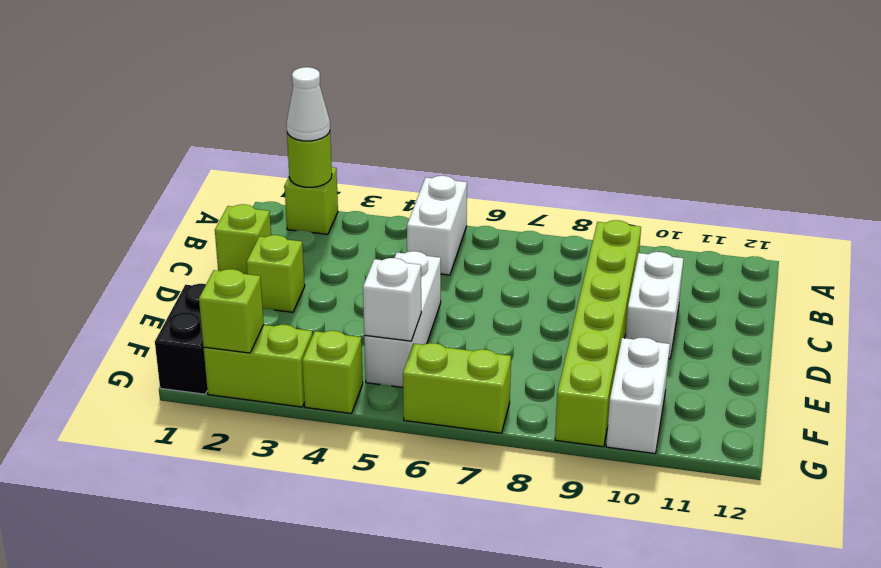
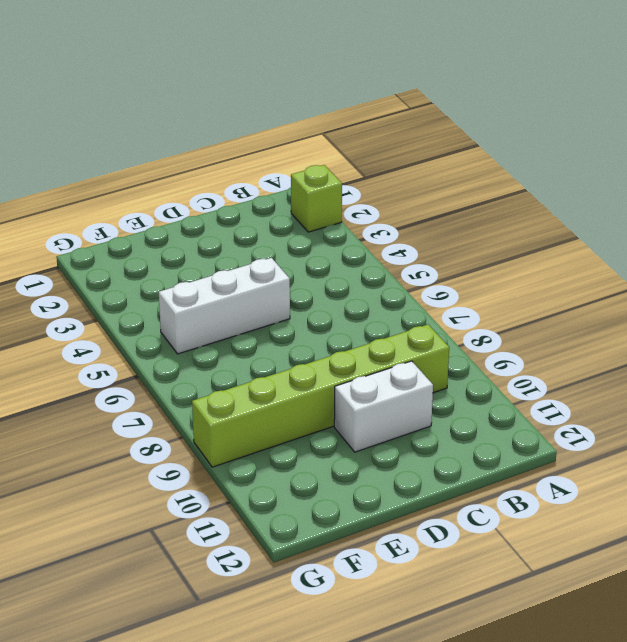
none -> white brick A5:B5 level 1
none -> lime brick C1 level 1
none -> lime brick D2 level 1

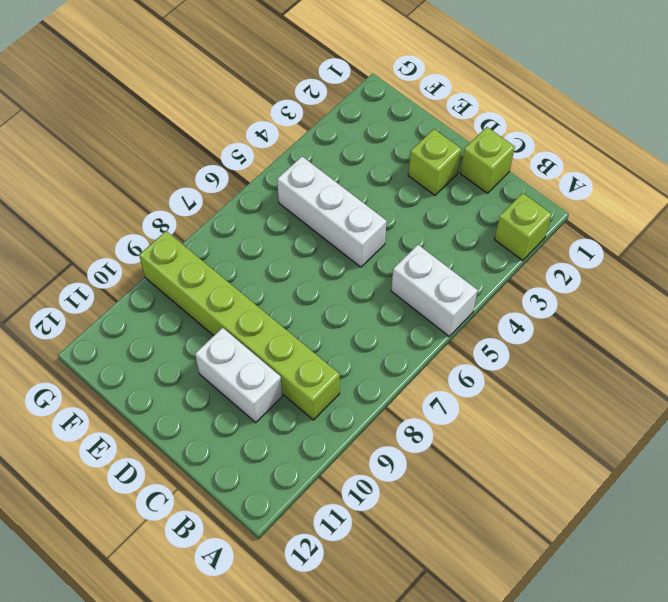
none -> black brick F1:G1 level 1
none -> white brick F10:G10 level 1
none -> lime brick G2:G3 level 1

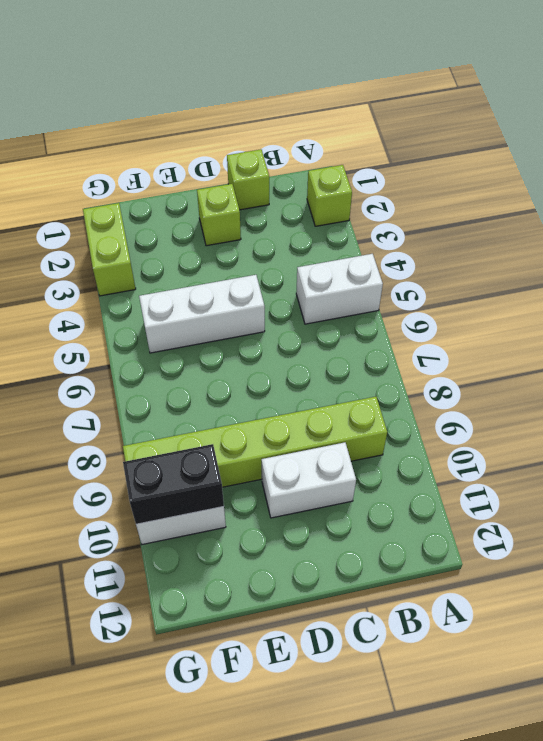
black brick F10:G10 level 2 -> black brick F1:G1 level 1
none -> lime brick G4 level 1
none -> lime brick G6:G7 level 1
none -> lime round brick A2 level 2

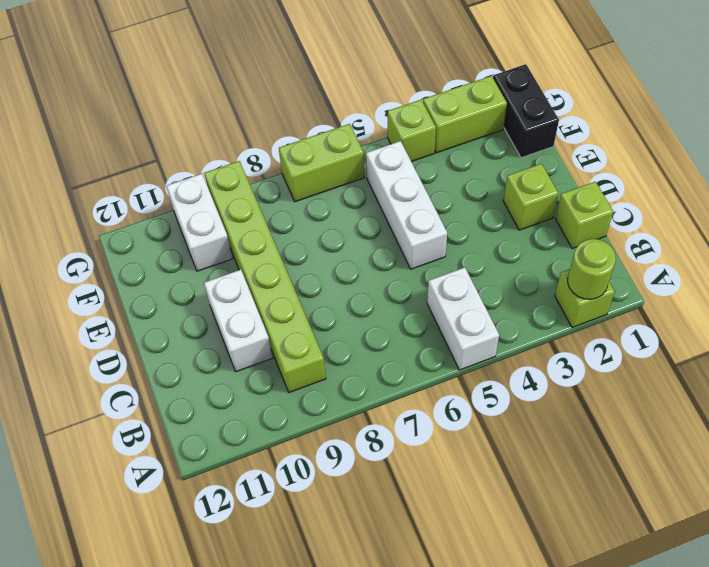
none -> white brick F5 level 2
none -> lime brick G2 level 2
none -> white cone A2 level 3

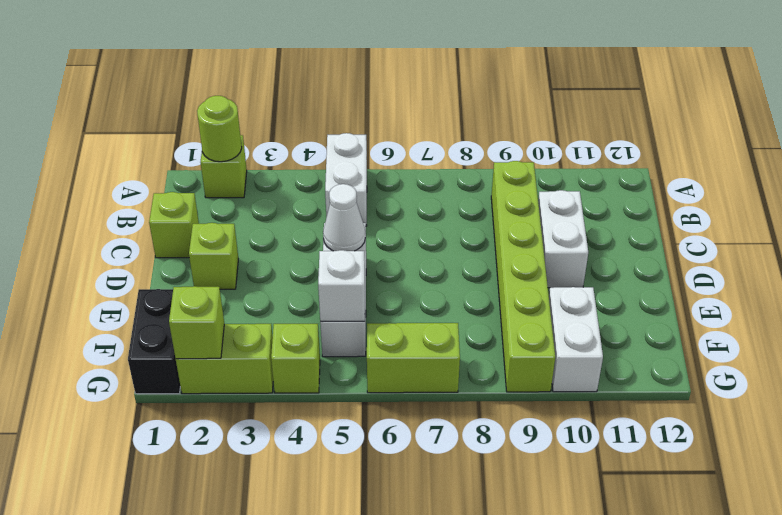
white cone D5 level 2 -> white cone A2 level 3

